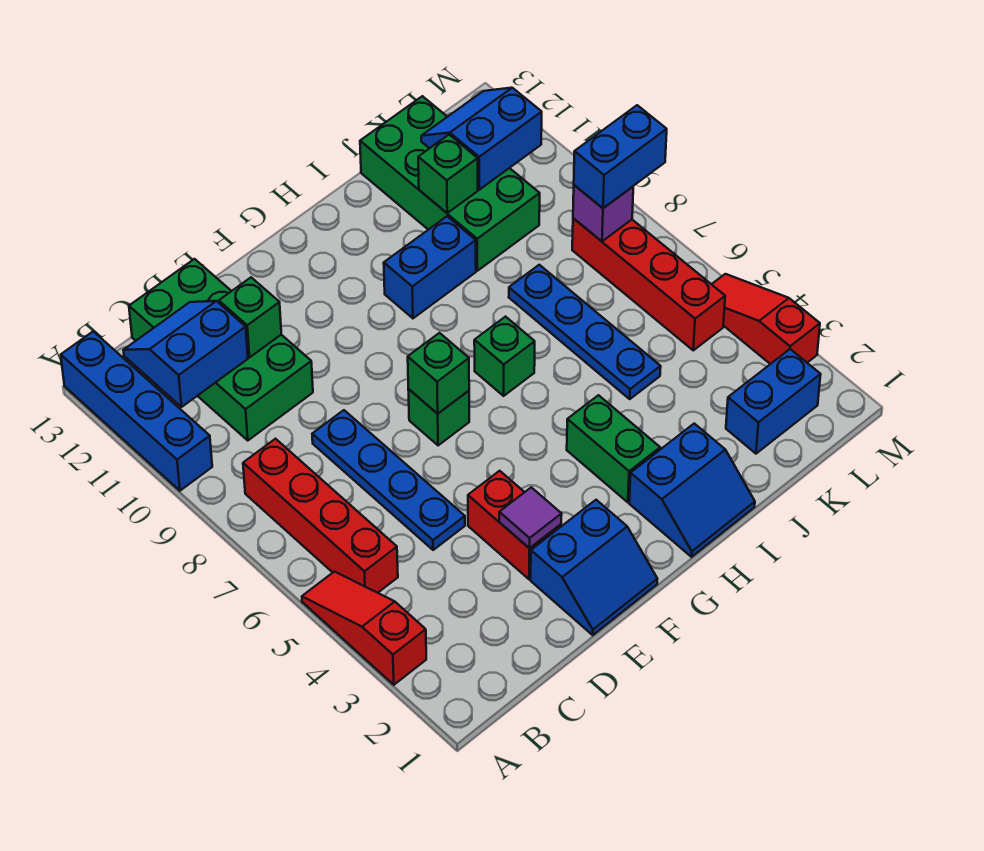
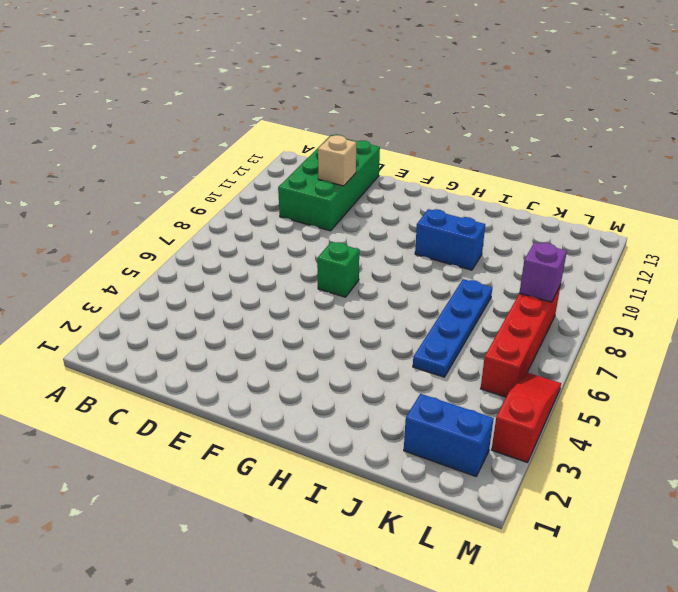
tan brick D11 level 2 -> green brick D11 level 2
none -> red slope A3:A5 level 1 top 3
none -> blue brick A10:A13 level 1
none -> red brick B5:B8 level 1

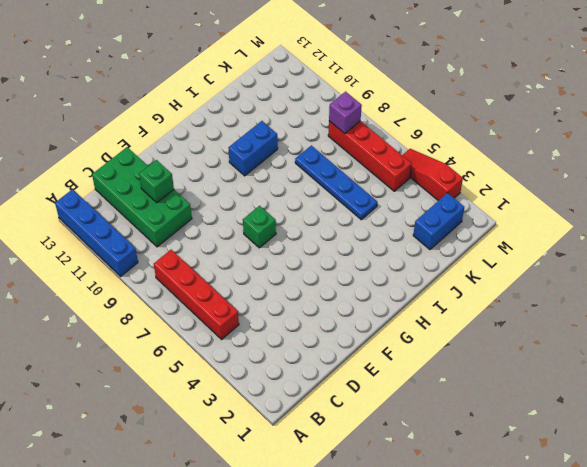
none -> red slope A3:A5 level 1 top 3
none -> blue plate D5:D8 level 1
none -> blue slope E1:F2 level 1 top 2

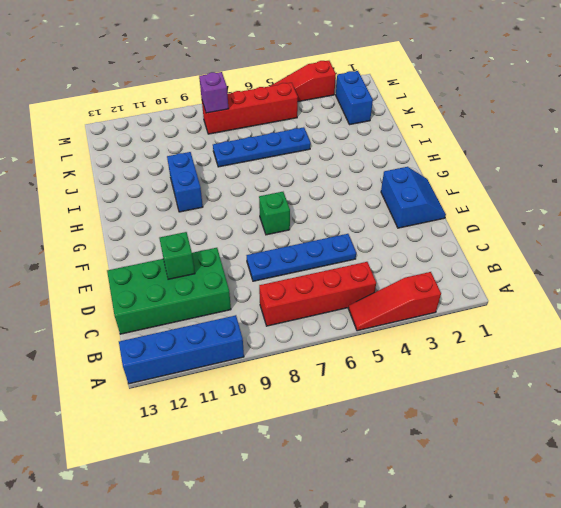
none -> red brick E3:E4 level 1
none -> blue slope H1:I2 level 1 top 2
none -> green brick H3:H4 level 1

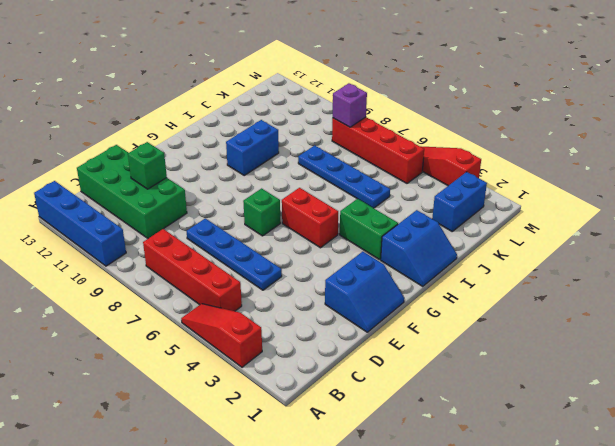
red brick G5:G6 level 1 -> red brick E3:E4 level 1
none -> green brick H7 level 1
none -> green brick J10:K13 level 1
none -> blue slope B11:C12 level 2 top 11

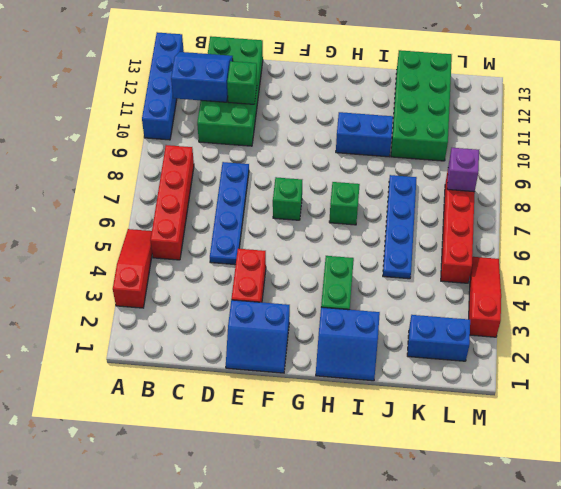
none -> purple tile E3 level 2
none -> green brick F7 level 2
none -> green brick J11 level 2

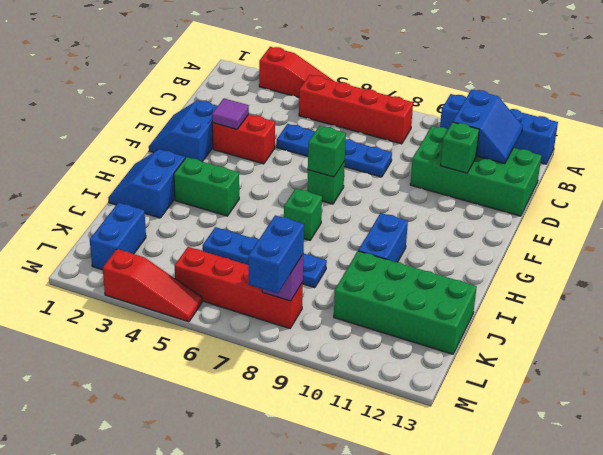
none -> green brick J11 level 2
none -> blue slope K11:L12 level 2 top 11

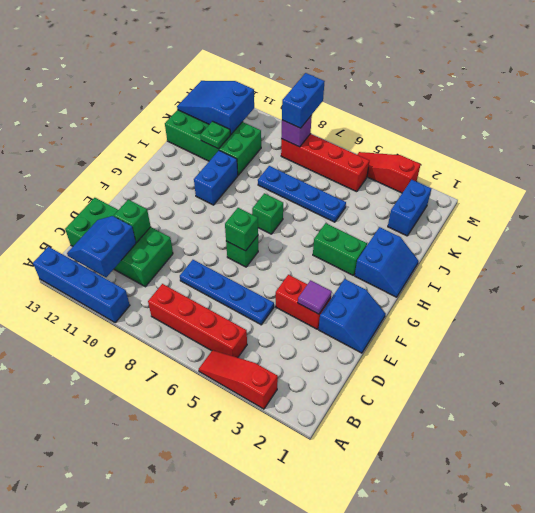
green plate J11 level 2 -> green brick J11 level 2
blue slope K11:L13 level 2 top 11 -> blue slope K11:L12 level 2 top 11

